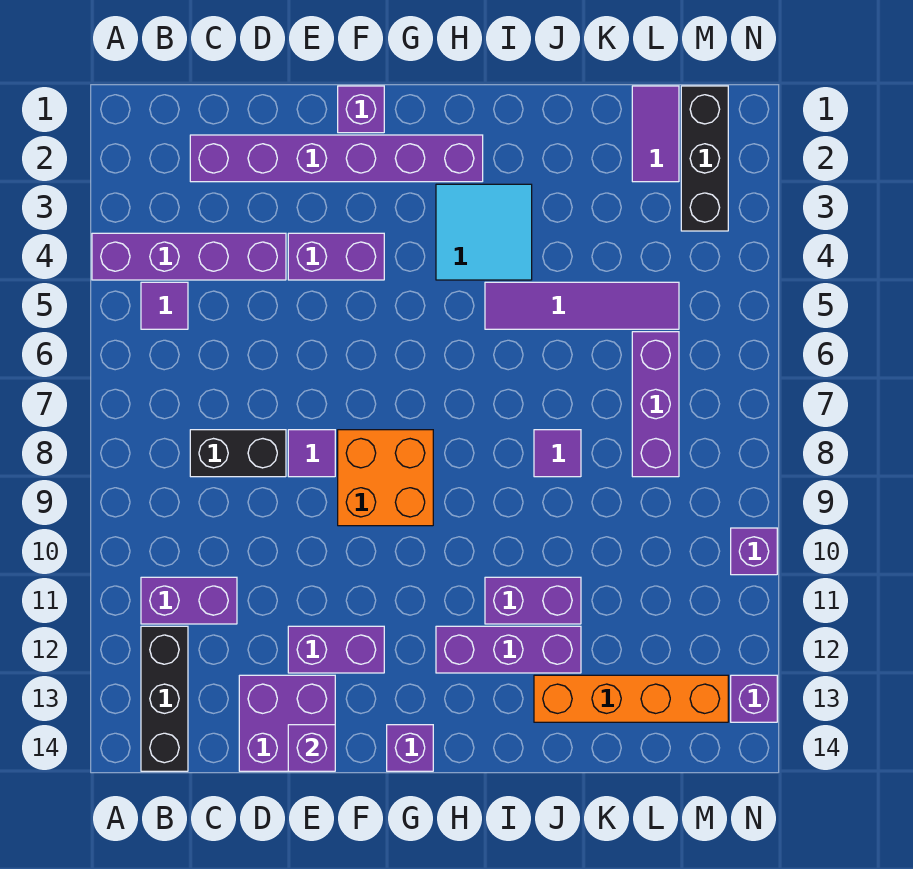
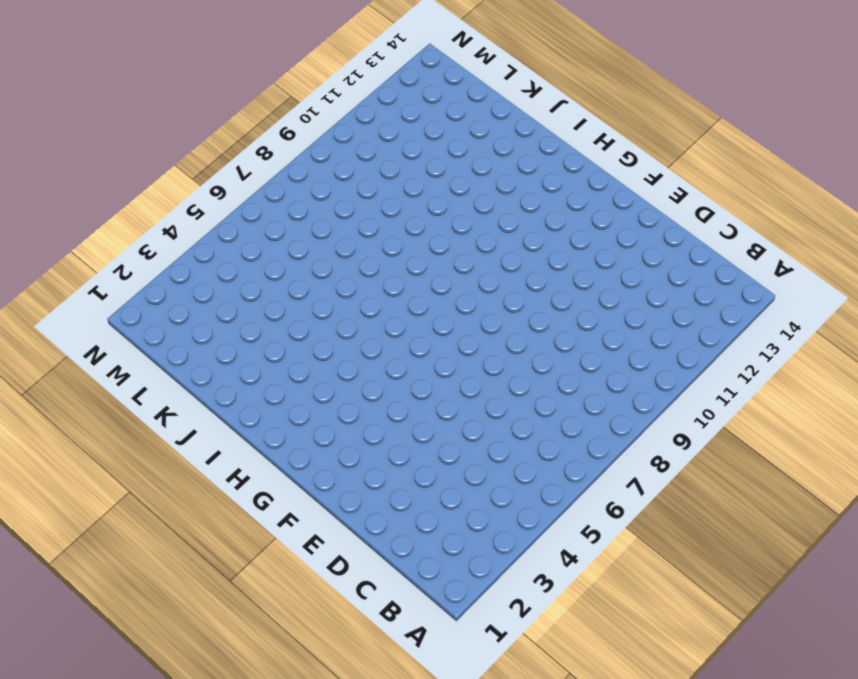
none -> purple brick A4:D4 level 1
none -> purple tile B5 level 1
none -> purple brick B11:C11 level 1

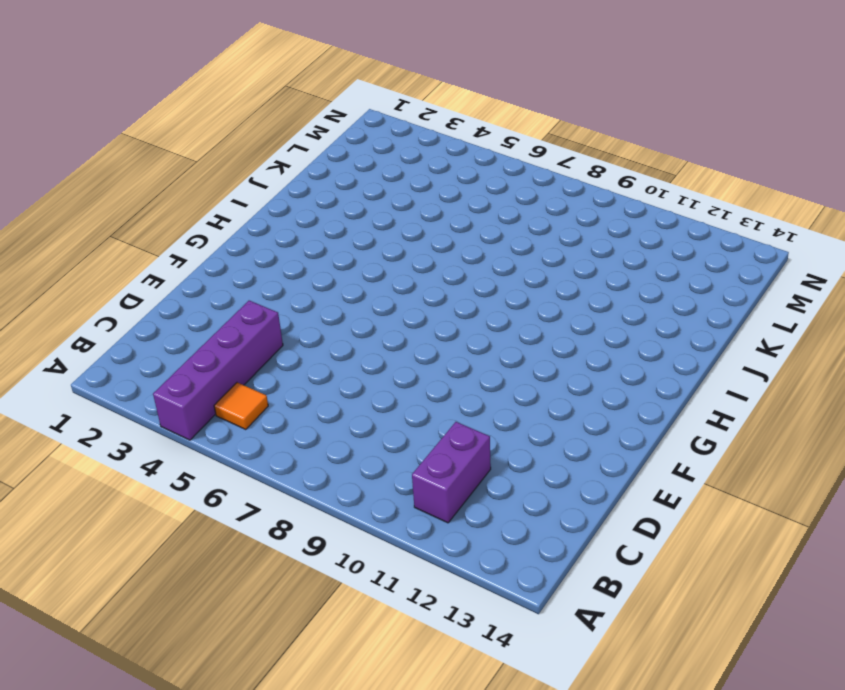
orange tile B5 level 1 -> purple tile B5 level 1
none -> black brick B12:B14 level 1
none -> purple brick C2:H2 level 1
none -> black brick C8:D8 level 1

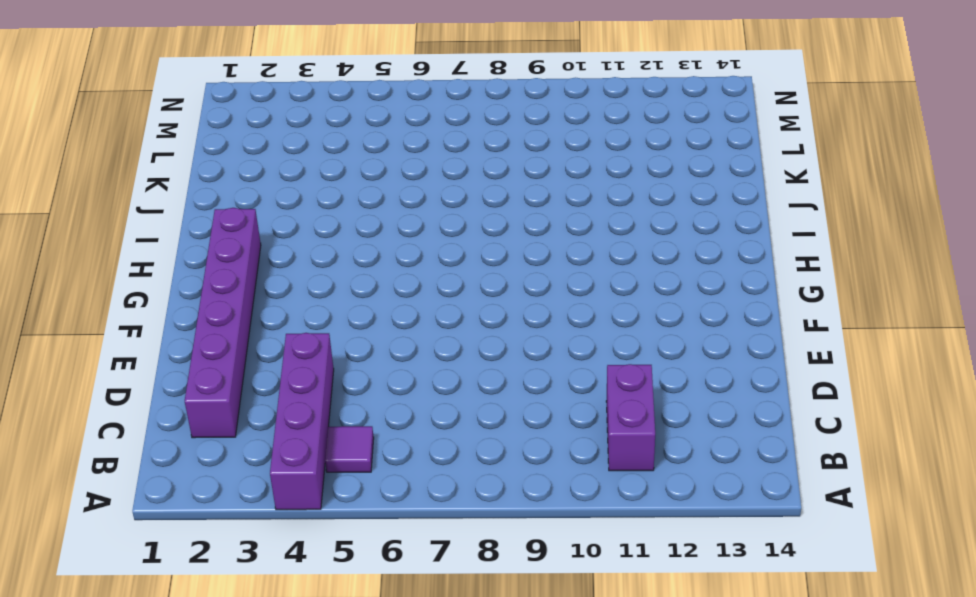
none -> black brick B12:B14 level 1
none -> black brick C8:D8 level 1
none -> purple brick D13:E14 level 1

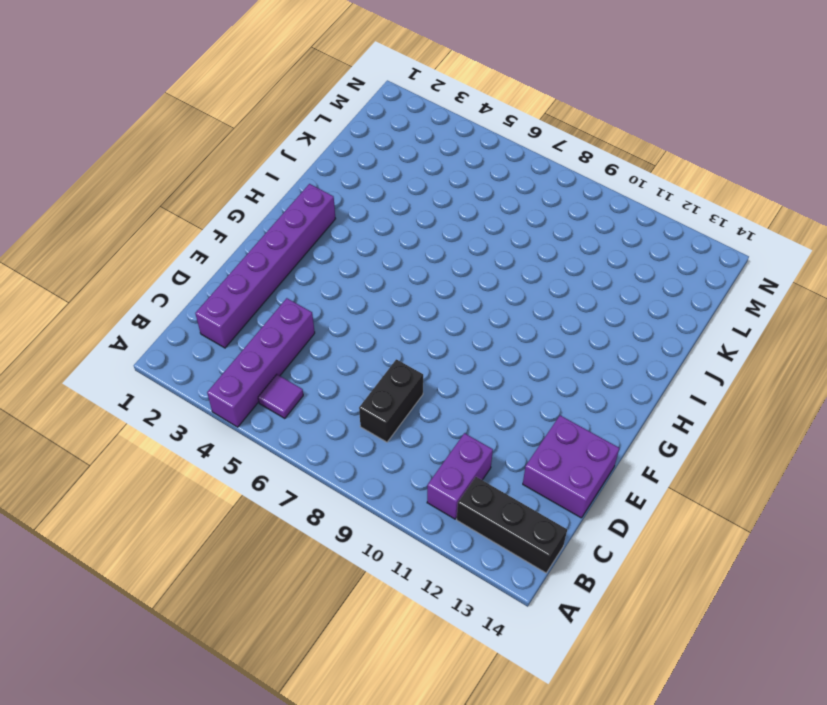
none -> purple brick E4:F4 level 1
none -> purple tile E8 level 1
none -> purple brick E12:F12 level 1

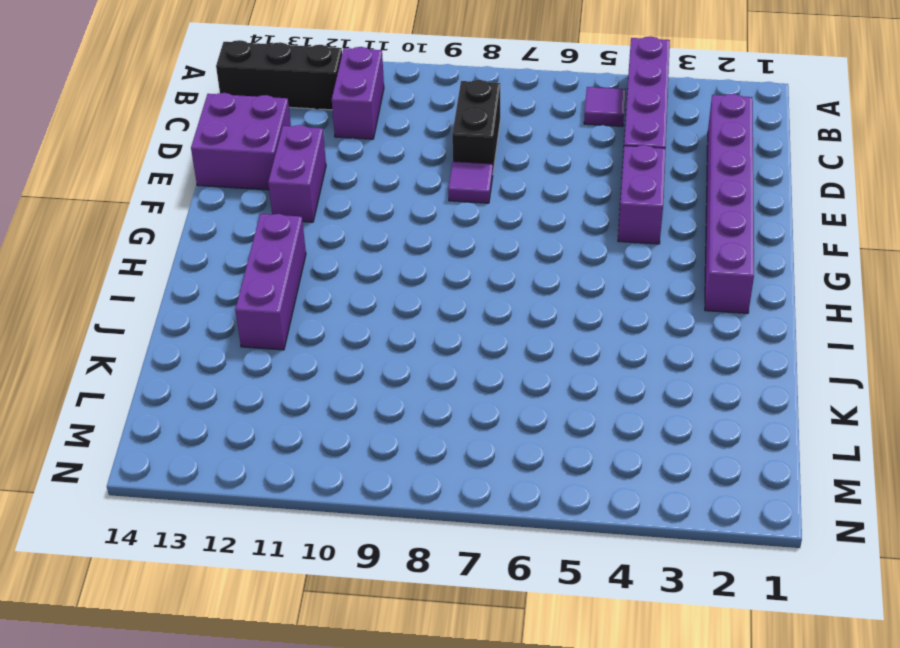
none -> purple brick F1 level 1
none -> orange brick F8:G9 level 1
none -> purple brick G14 level 1

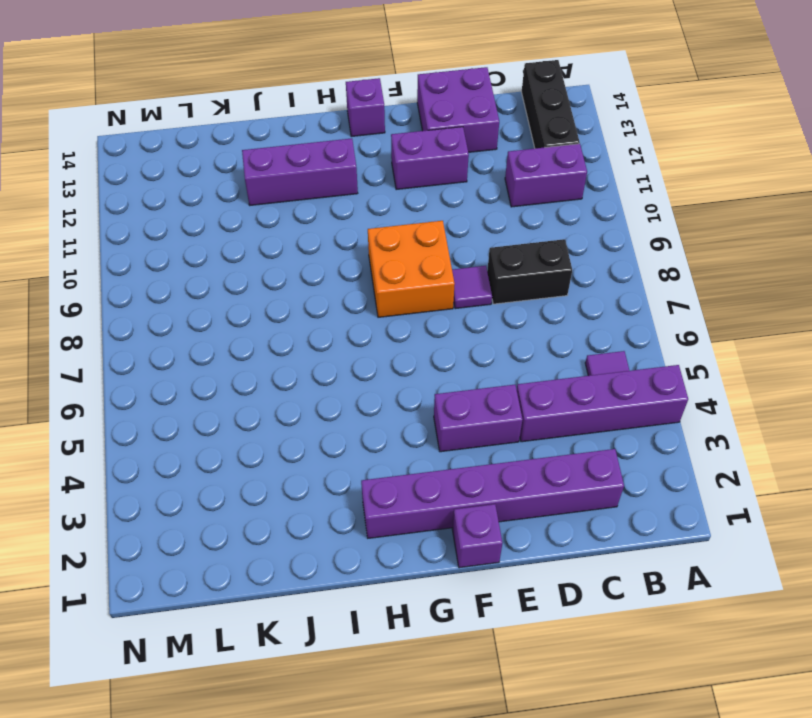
none -> cyan tile H3:I4 level 1
none -> purple tile I5:L5 level 1
none -> purple brick I11:J11 level 1

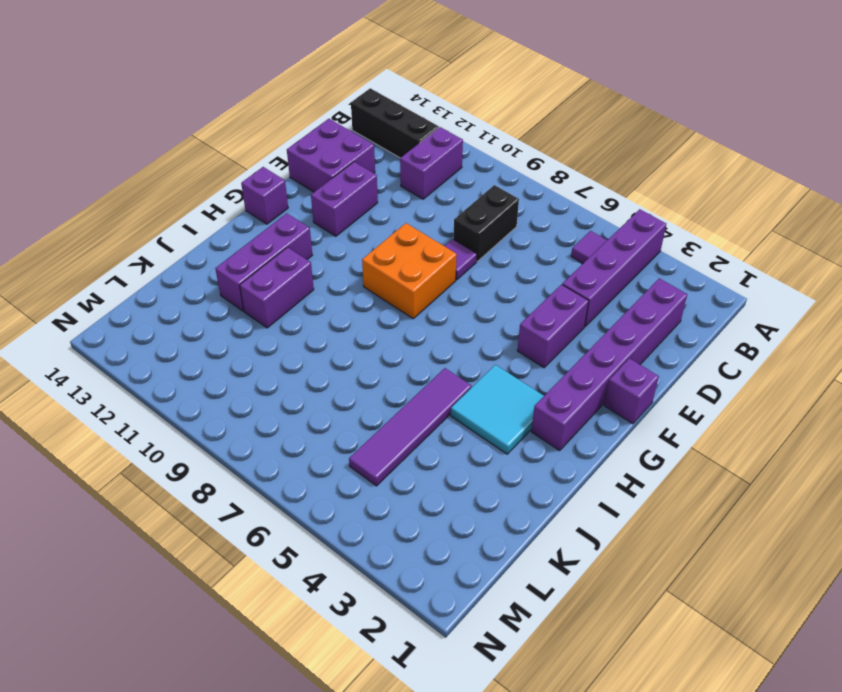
none -> purple tile J8 level 1
none -> orange brick J13:M13 level 1
none -> purple tile L1:L2 level 1

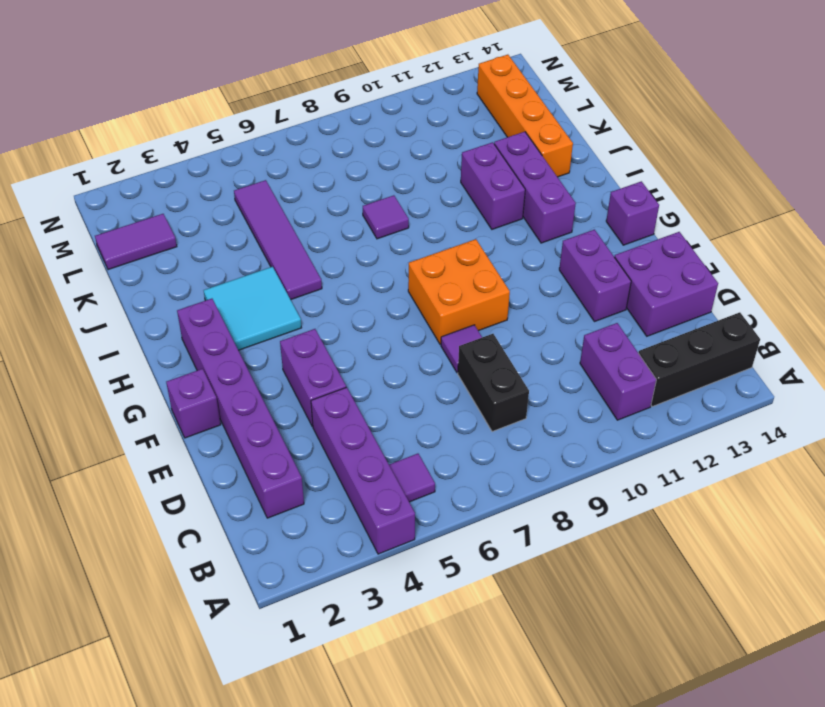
none -> purple brick L6:L8 level 1
none -> black brick M1:M3 level 1
none -> purple brick N10 level 1

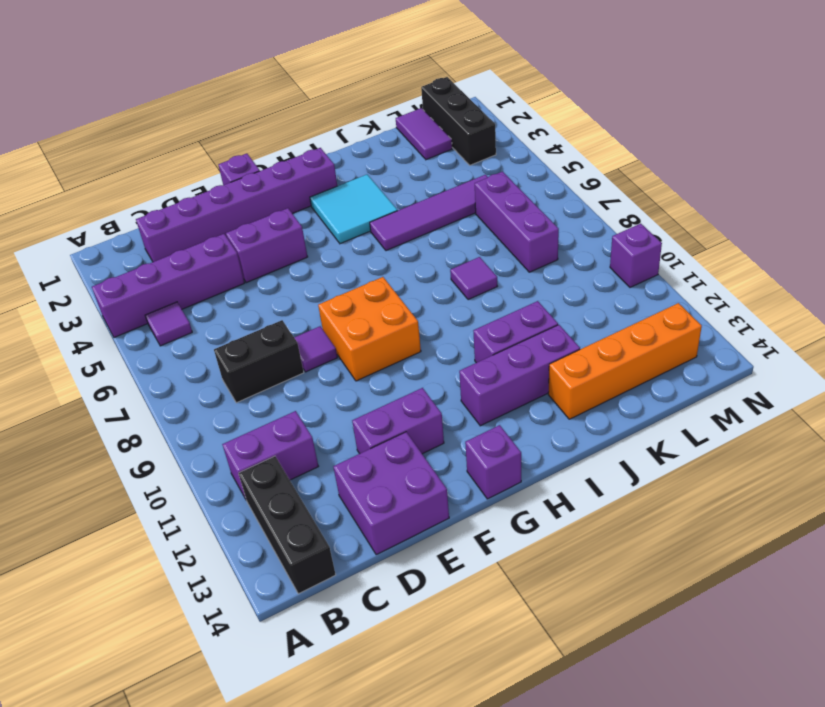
none -> purple brick N13 level 1
none -> purple brick E14 level 2

